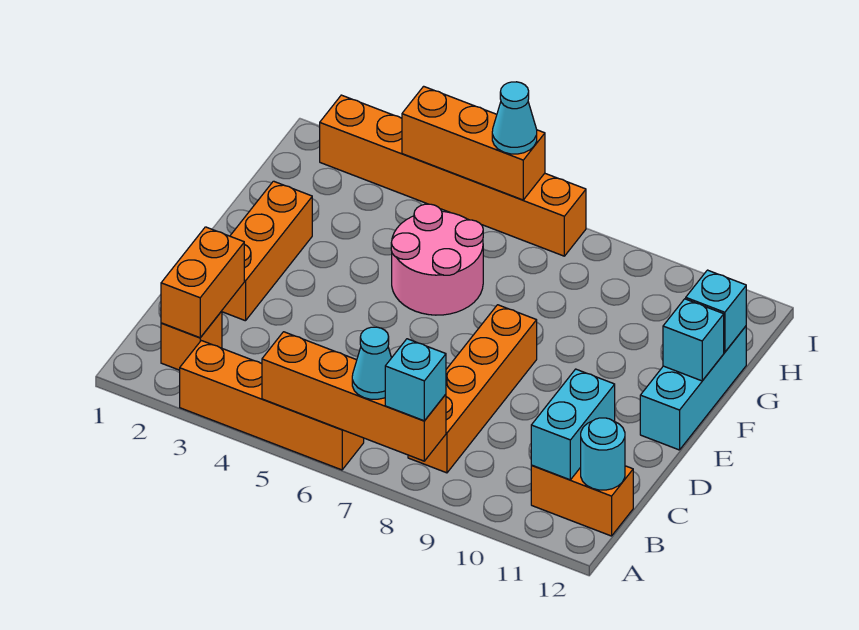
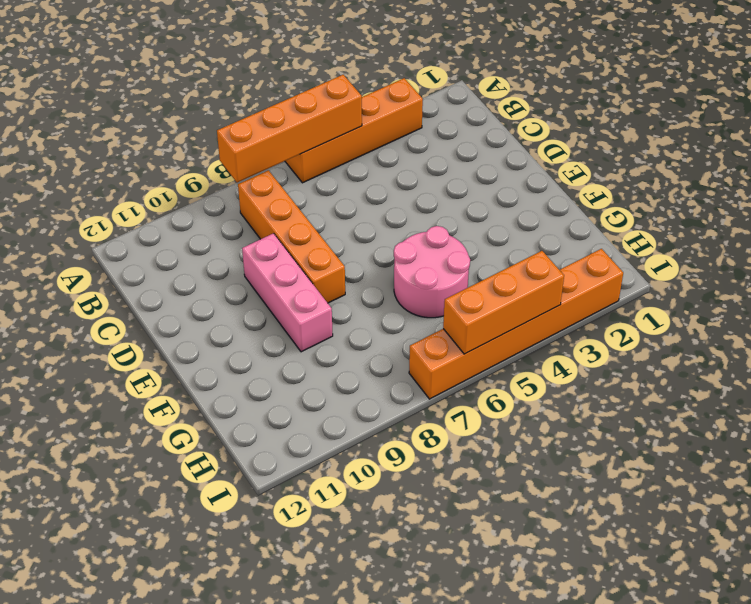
pink brick D9:F9 level 1 -> none
none -> orange brick B2 level 1
none -> orange brick B11:B12 level 1
none -> orange brick D2:F2 level 1

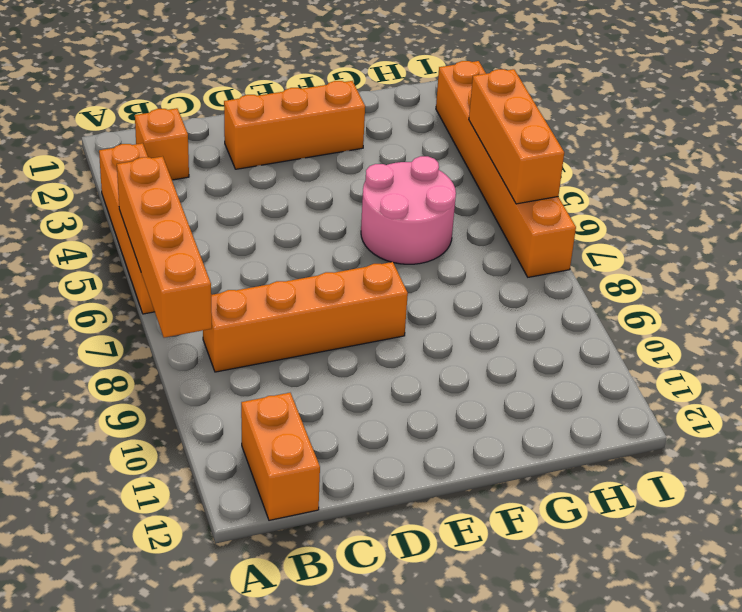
none -> cyan brick E12:G12 level 1
none -> orange brick B2:C2 level 2
none -> cyan brick B11:C11 level 2

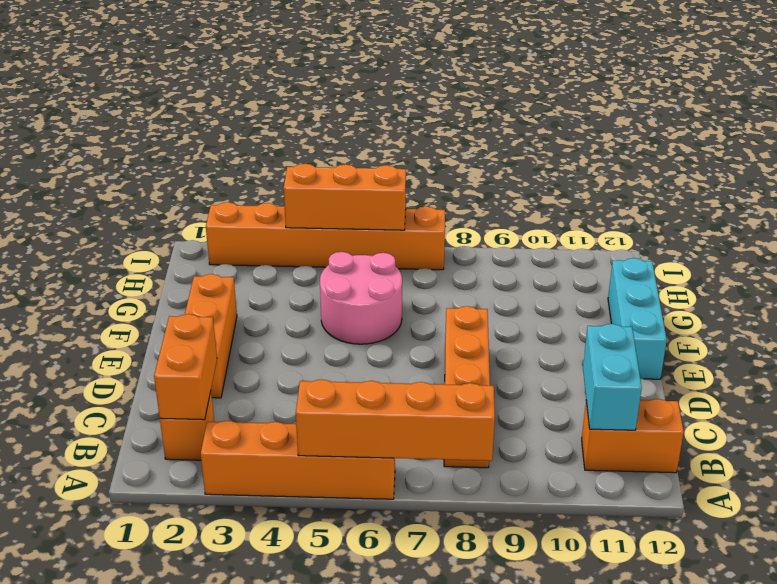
none -> cyan round brick B12 level 2
none -> cyan brick F12 level 2
none -> cyan brick G12 level 2

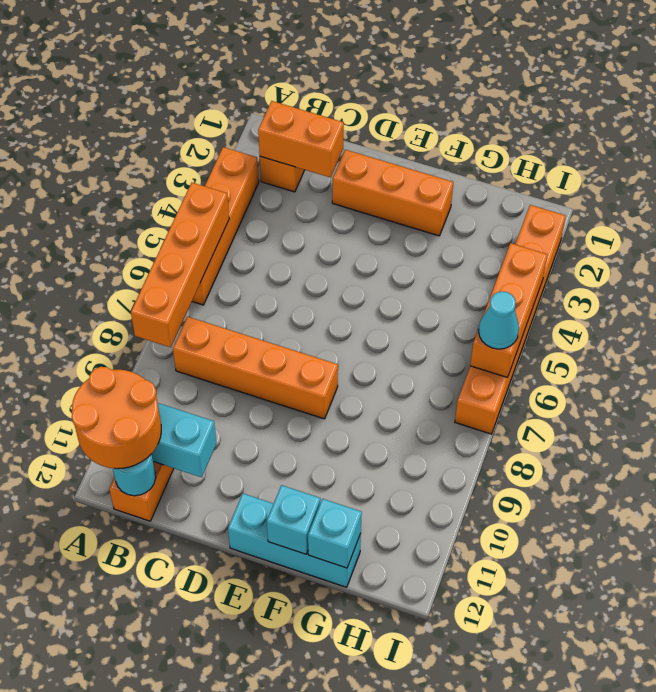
orange round brick A11:B12 level 3 -> none
none -> pink round brick F5:G6 level 1
none -> cyan cone A7 level 3
none -> cyan brick A8 level 3

